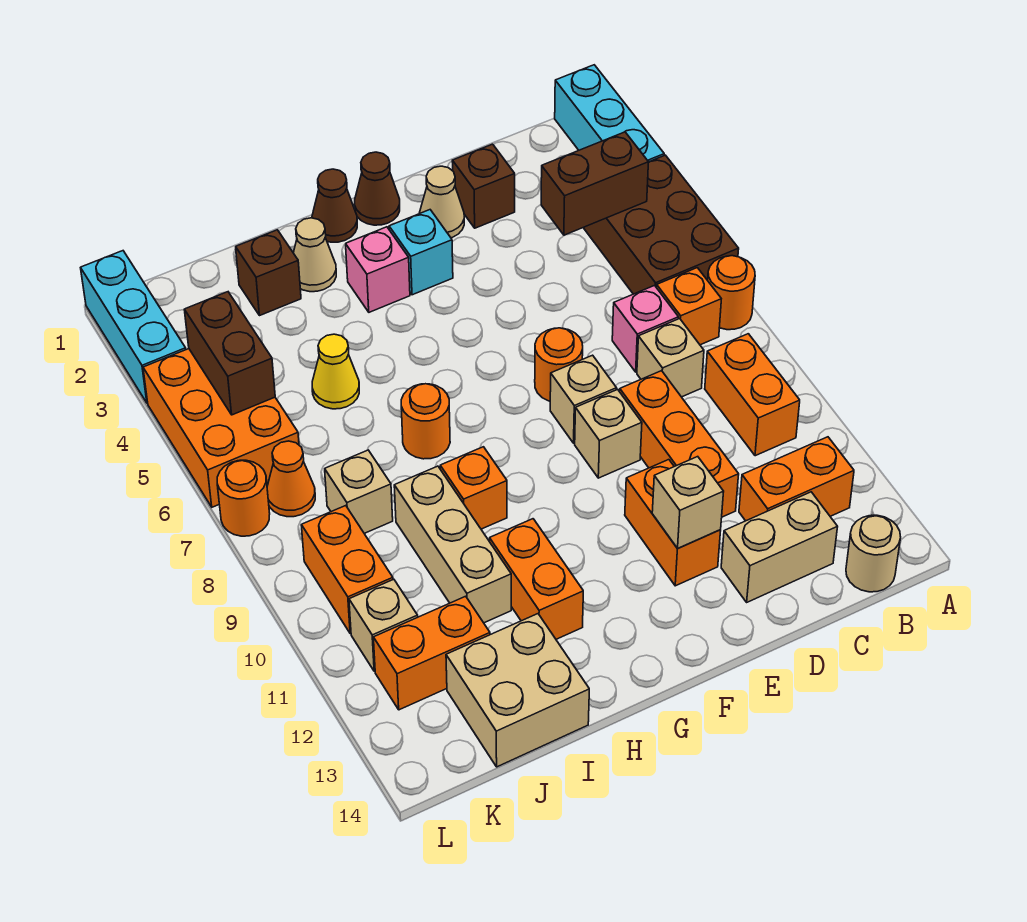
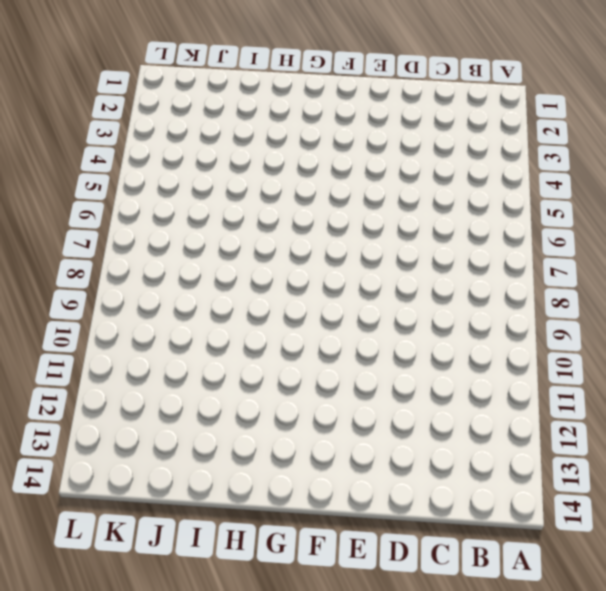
none -> cyan brick A1:A3 level 1
none -> brown brick A4:B6 level 1
none -> orange round brick A7 level 1
none -> orange brick B7 level 1

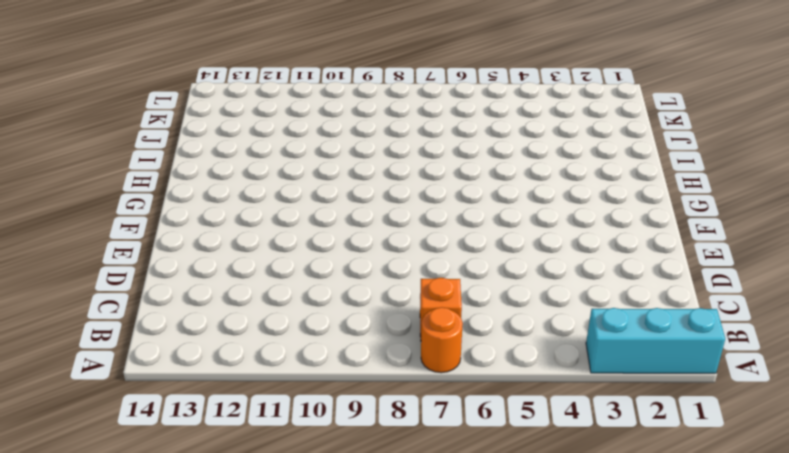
none -> brown brick A4:B6 level 1
none -> orange brick B9:B10 level 1
none -> orange brick B12:C12 level 1
none -> tan round brick B14 level 1

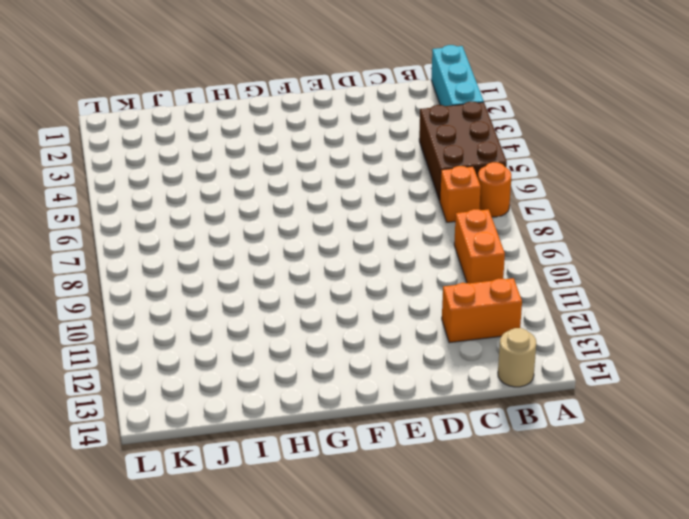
none -> pink brick C7 level 1
none -> tan brick C8 level 1
none -> tan brick C13:D13 level 1
none -> brown brick D2 level 1

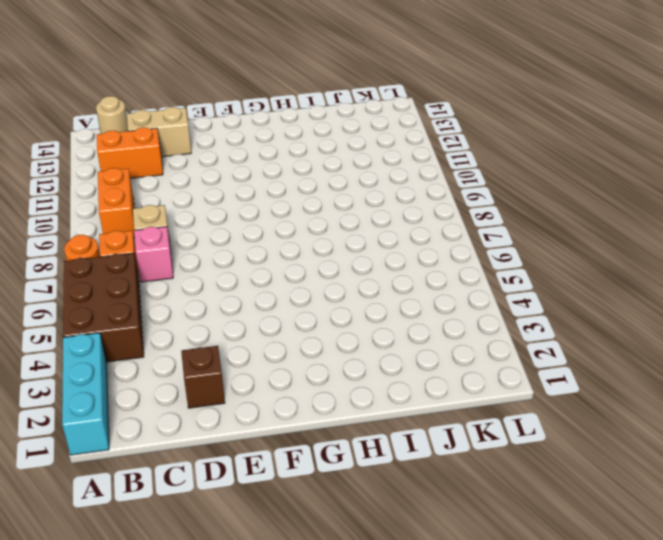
none -> orange brick D9:D11 level 1
none -> tan cone E2 level 1
none -> orange round brick E7 level 1
none -> tan brick E8 level 1

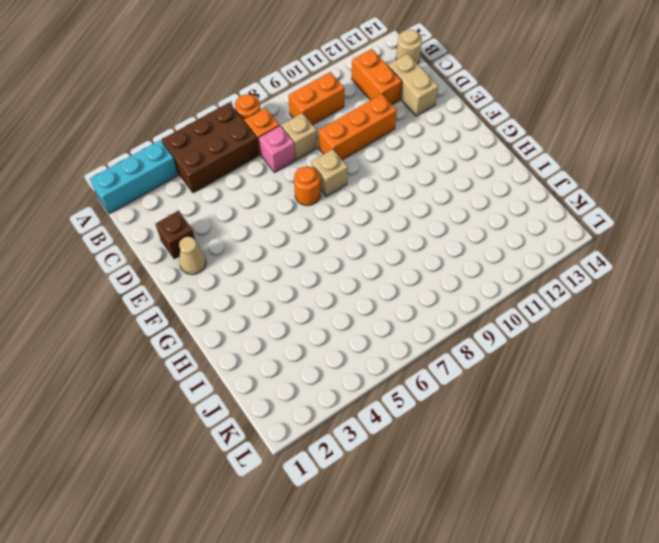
none -> tan brick E9 level 1
none -> orange brick E11:E12 level 1
none -> brown cone F1 level 1
none -> cyan brick F3 level 1

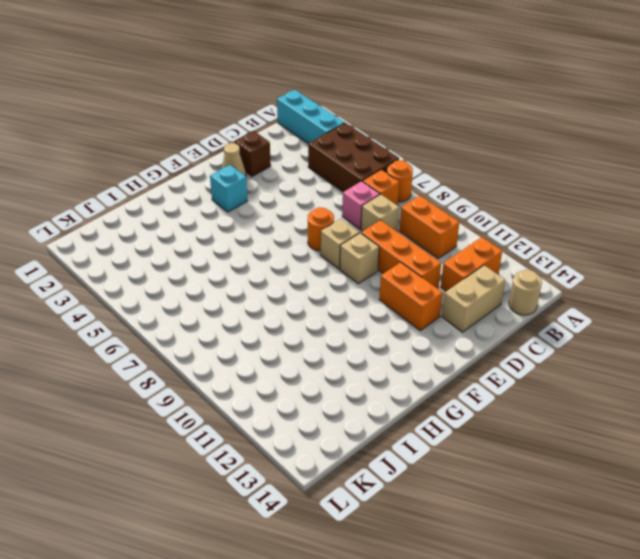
none -> brown cone F1 level 1
none -> brown cone G1 level 1
none -> pink brick G3 level 1
none -> tan cone H2 level 1

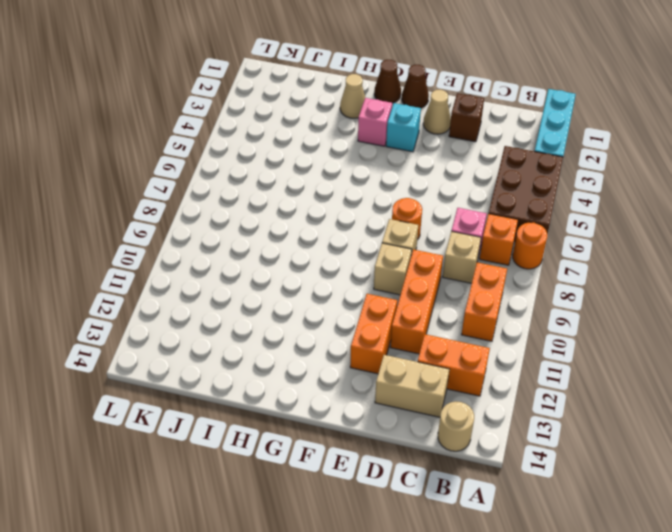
none -> orange round brick H7 level 1
none -> orange brick H9 level 1
none -> orange brick H11:H12 level 1
none -> brown brick I2 level 1

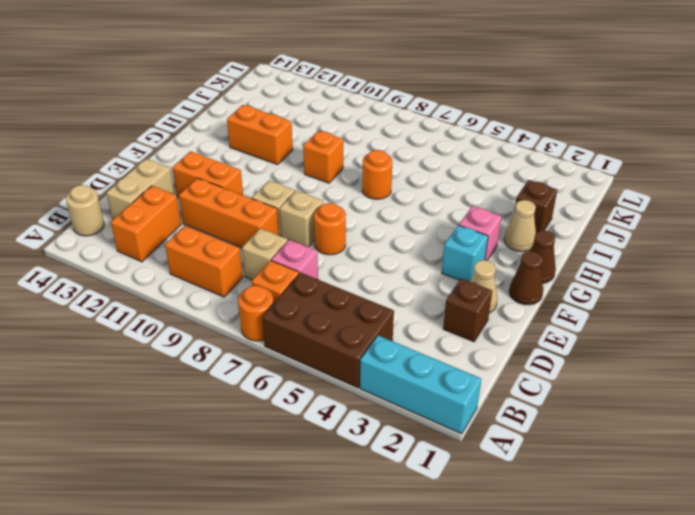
none -> yellow cone I5 level 1
none -> tan brick I9:I11 level 1
none -> tan brick I13:J14 level 1
none -> tan brick J8 level 1

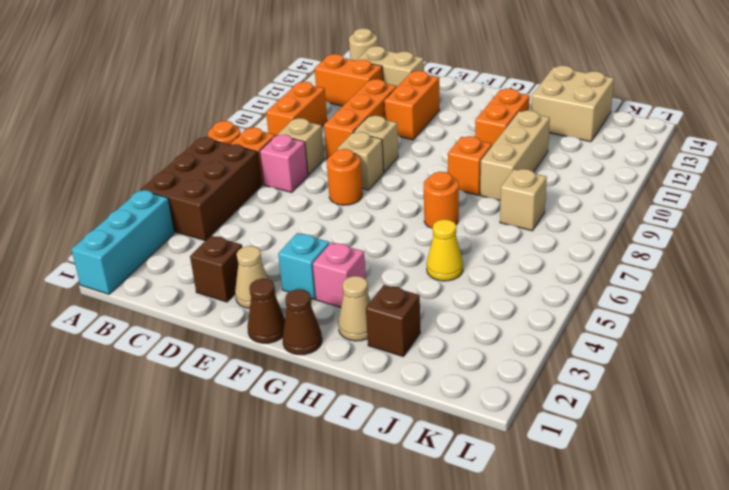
none -> orange brick J12:K12 level 1
none -> orange brick K4:L6 level 1
none -> orange cone K7 level 1
none -> orange brick K9:K10 level 1

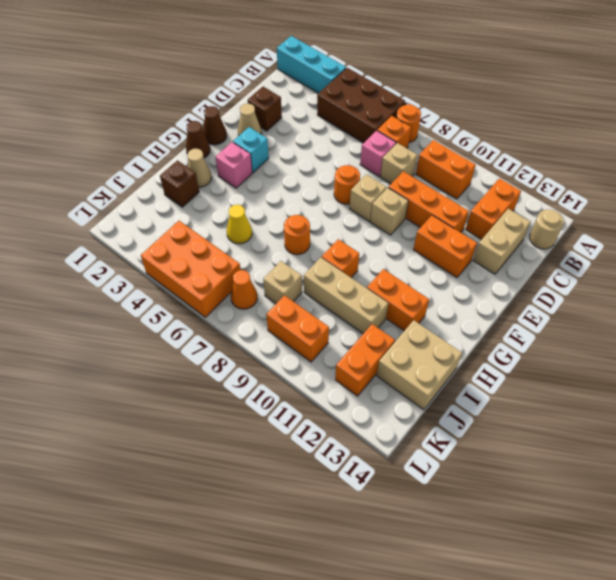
none -> tan brick K11 level 1
none -> cyan brick L1:L3 level 1
none -> orange round brick L7 level 1
none -> brown brick B4:C4 level 2

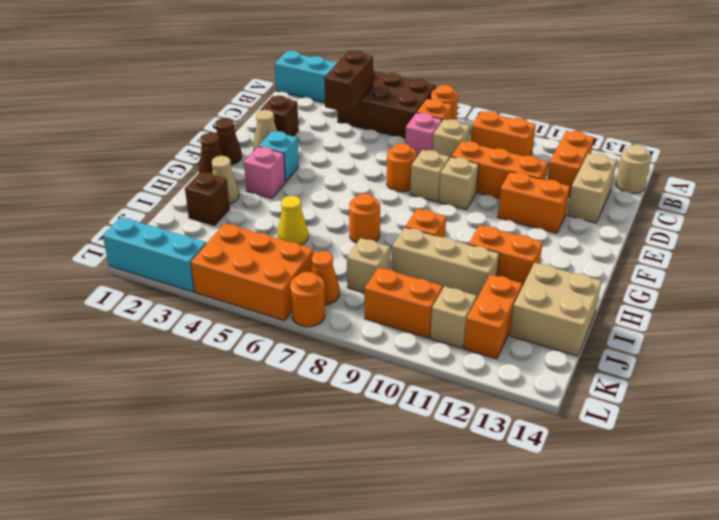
none -> tan brick E12 level 2
none -> brown brick K4:K5 level 2

